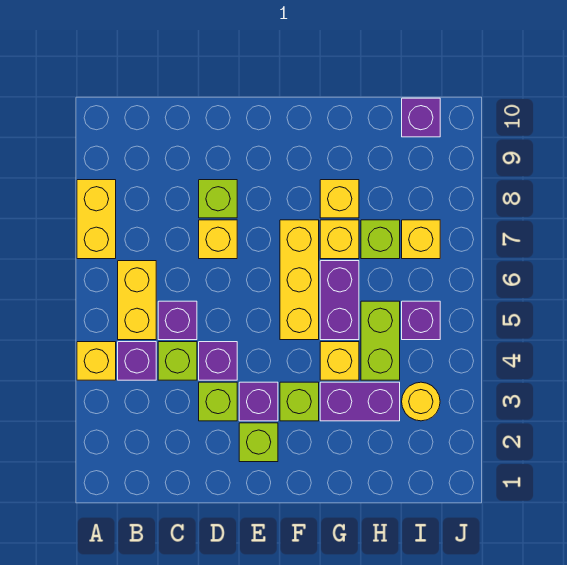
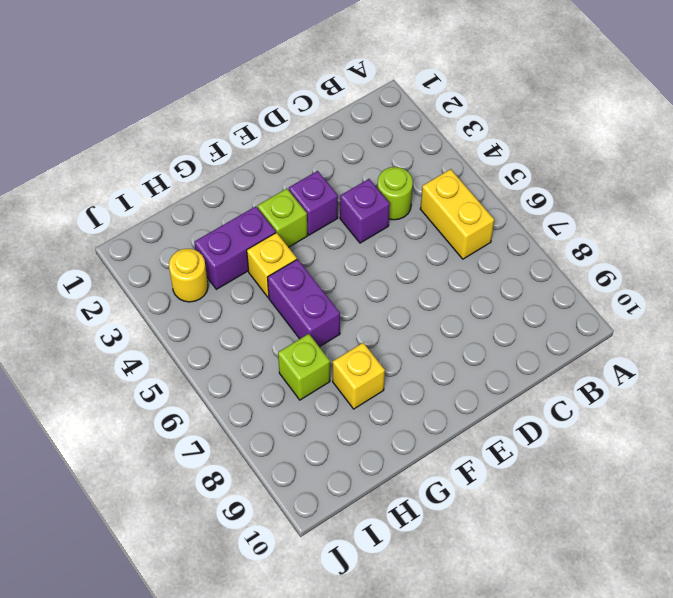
lime round brick C4 level 1 -> lime brick C4 level 1
none -> yellow brick A4 level 1
none -> yellow brick A7:A8 level 1
none -> purple brick B4 level 1

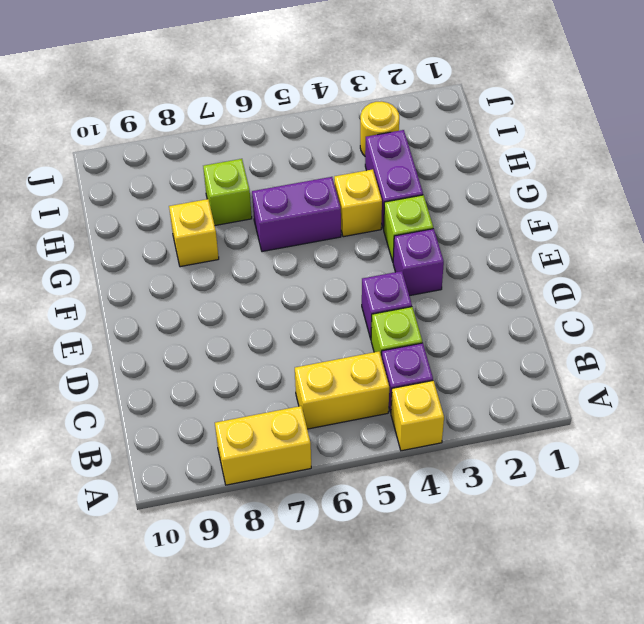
none -> purple brick C5 level 1
none -> lime brick D3 level 1
none -> yellow brick D7 level 1

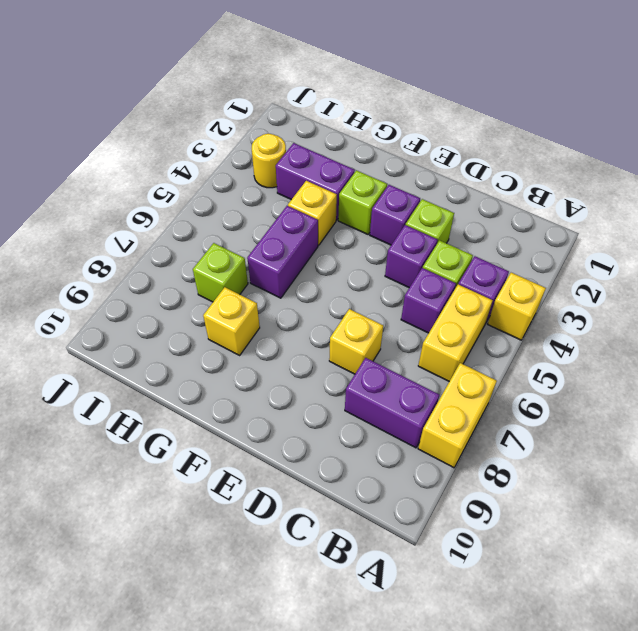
purple brick B8:C8 level 1 -> none
none -> lime brick D8 level 1
none -> lime brick E2 level 1
none -> yellow brick F5:F7 level 1

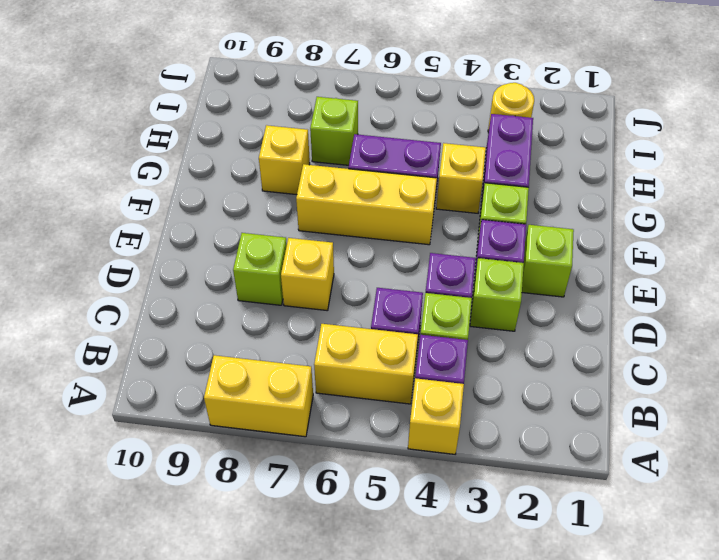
none -> yellow brick G7 level 1
none -> lime brick H4:H5 level 1
none -> purple brick I5 level 1

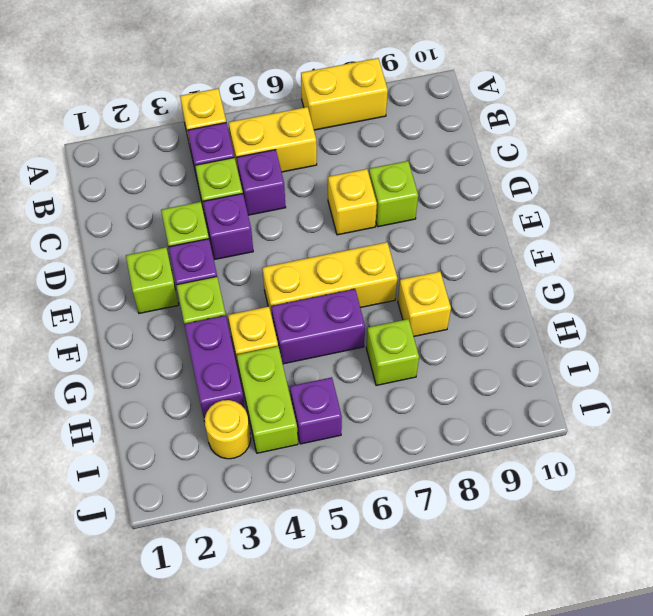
lime brick H4:I4 level 1 -> lime brick H4:H5 level 1
none -> yellow brick G7 level 1
none -> yellow brick I7 level 1
none -> purple brick I10 level 1

